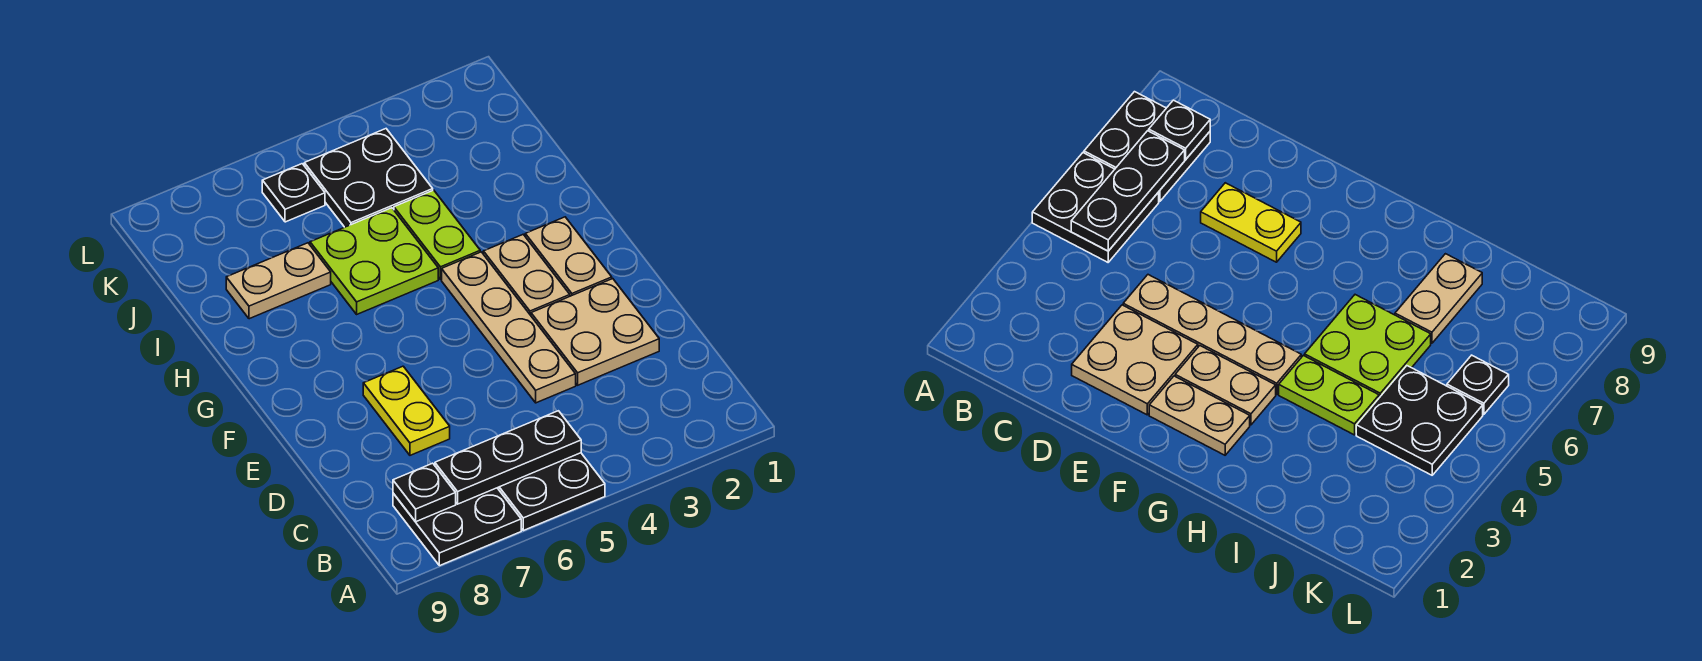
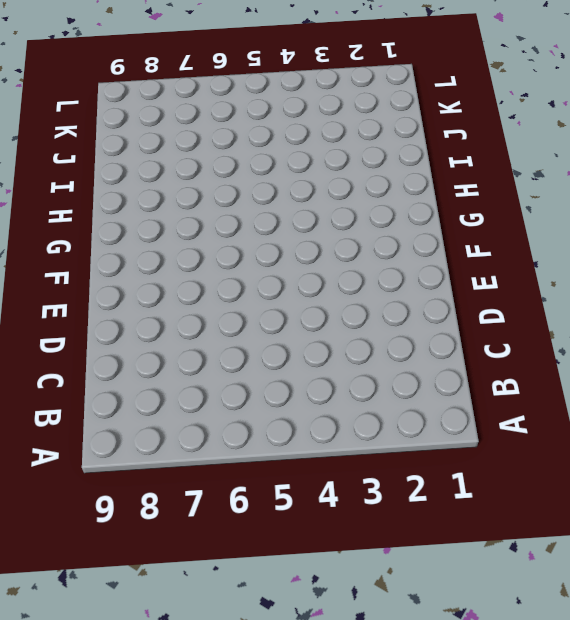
none -> black plate A5:B6 level 1
none -> black plate A7:B8 level 1
none -> tan plate D2:E3 level 1

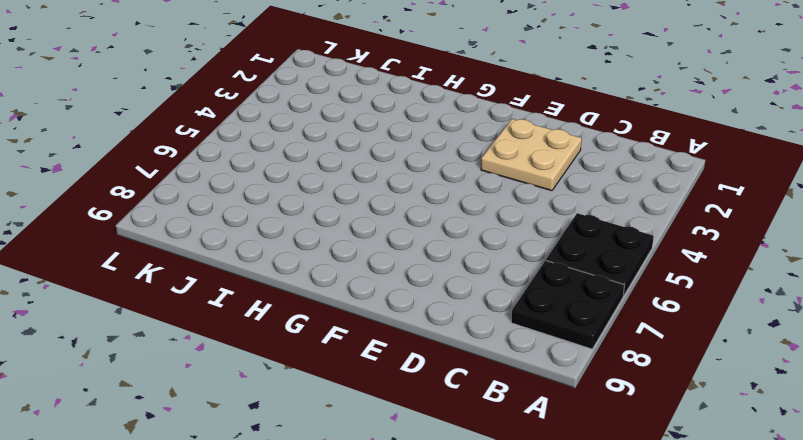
none -> tan plate D4:G4 level 1
none -> yellow plate D7:E7 level 1
none -> tan plate F2:G2 level 1

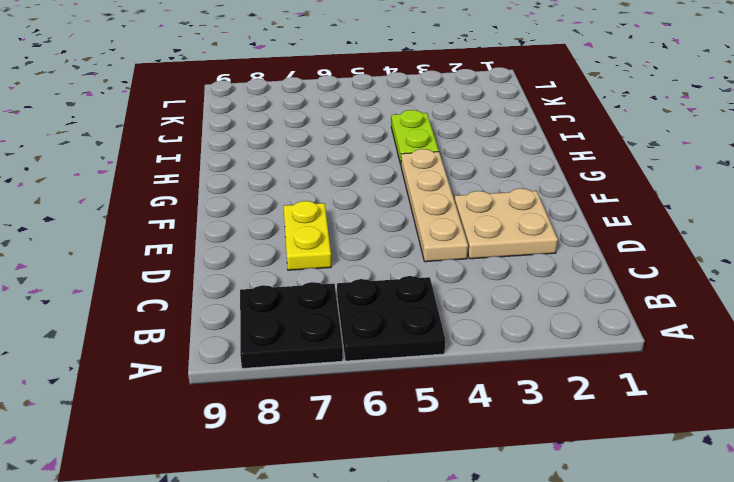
none -> tan plate F2:G2 level 1
none -> tan plate F3:G3 level 1
none -> lime plate H5:I6 level 1

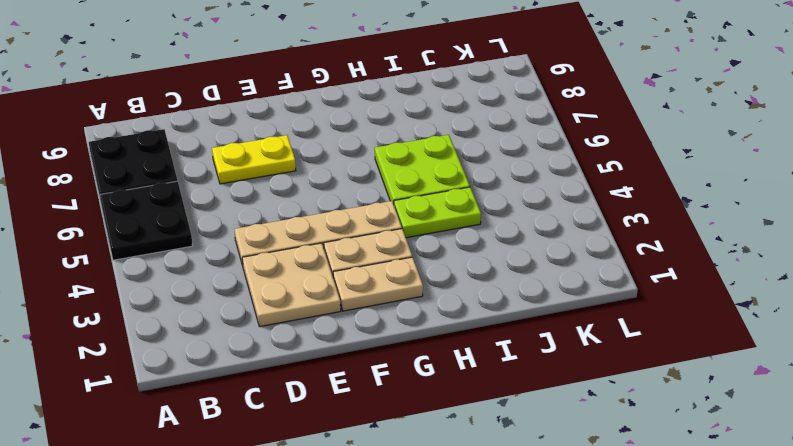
none -> tan plate I7:I8 level 1
none -> black plate J4:K5 level 1
none -> black plate K6 level 1

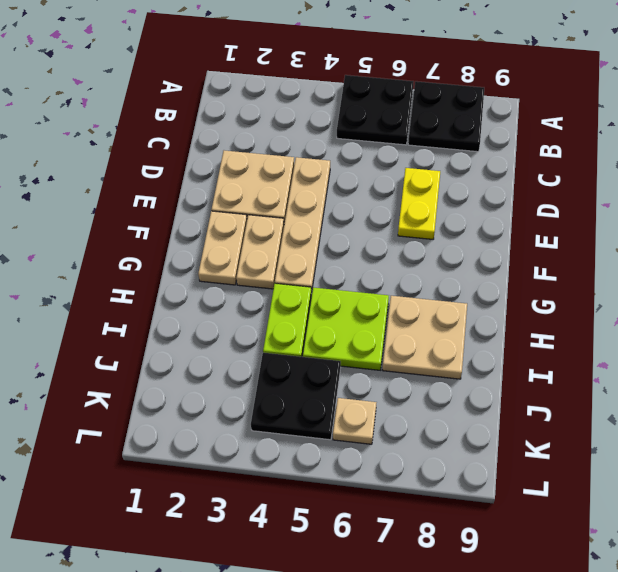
tan plate H7:I8 level 1 -> tan plate I7:I8 level 1
tan plate K6 level 1 -> black plate K6 level 1
none -> black plate B5:B7 level 2
none -> black plate B8 level 2

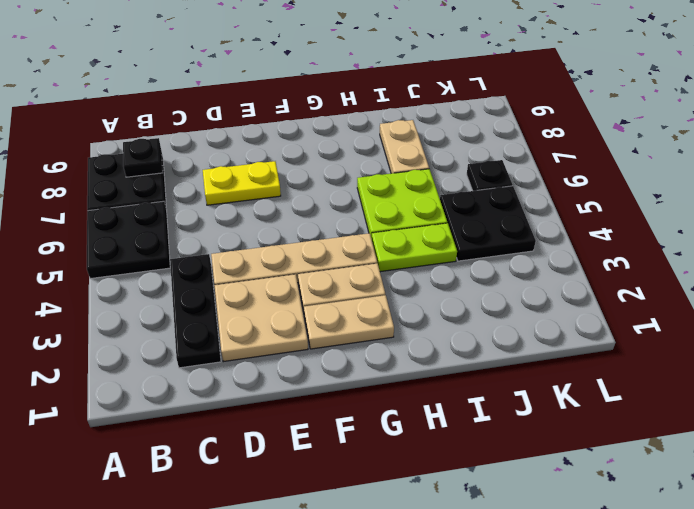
black plate C2:C4 level 1 -> black plate B5:B7 level 2

